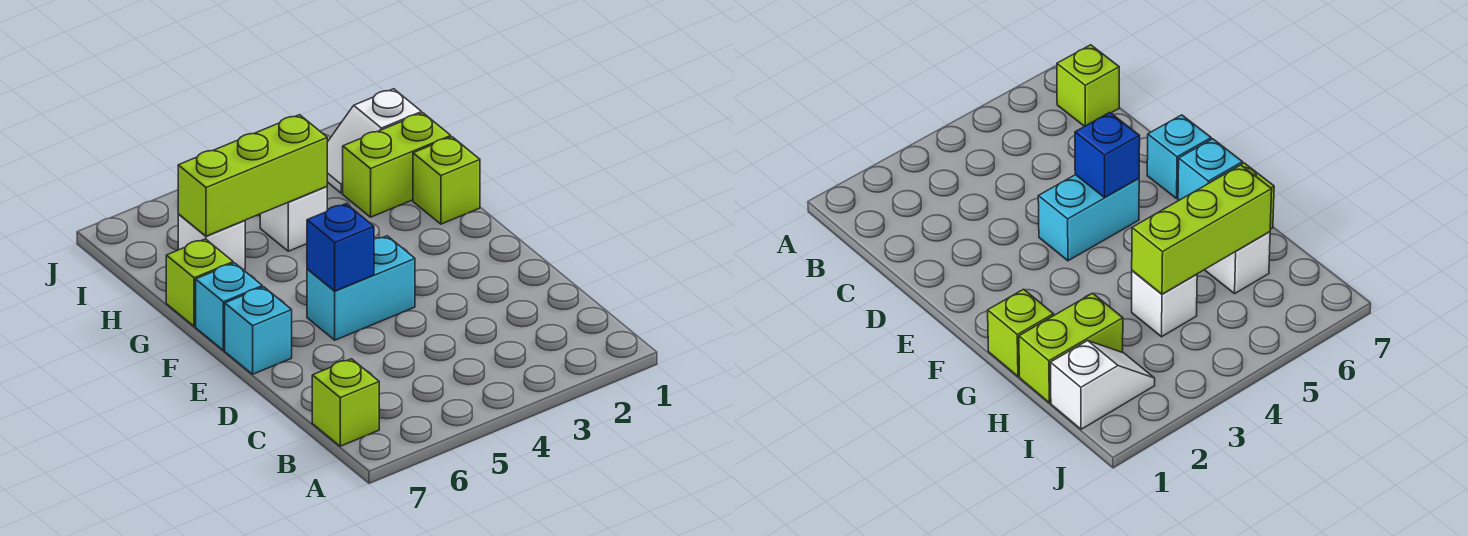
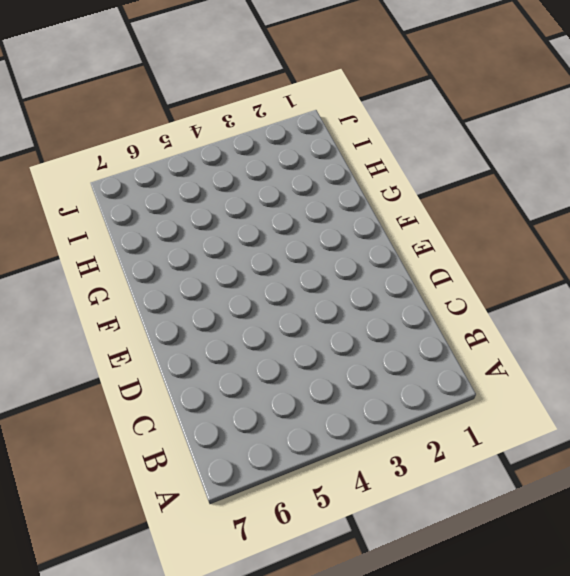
none -> lime brick B7 level 1
none -> cyan brick E4:E5 level 1
none -> cyan brick E7 level 1

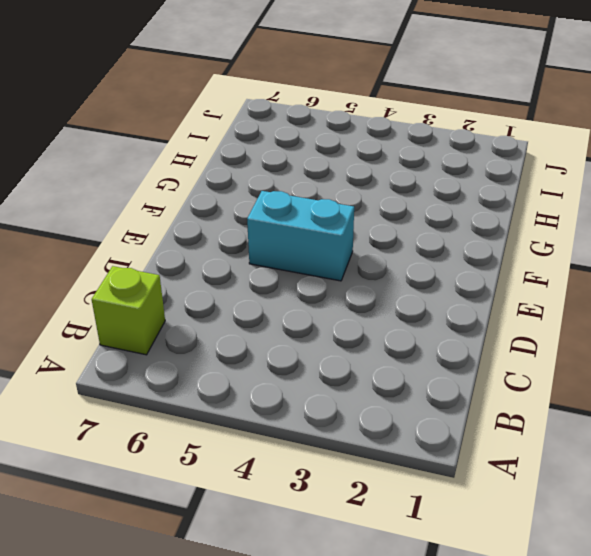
none -> cyan brick E7 level 1
none -> cyan brick F7 level 1
none -> lime brick G1 level 1

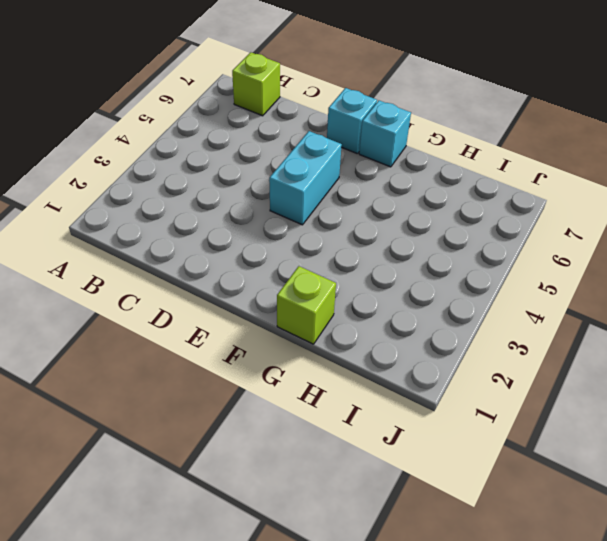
none -> lime brick G7 level 1
none -> lime brick H1:H2 level 1
none -> white brick H4 level 1

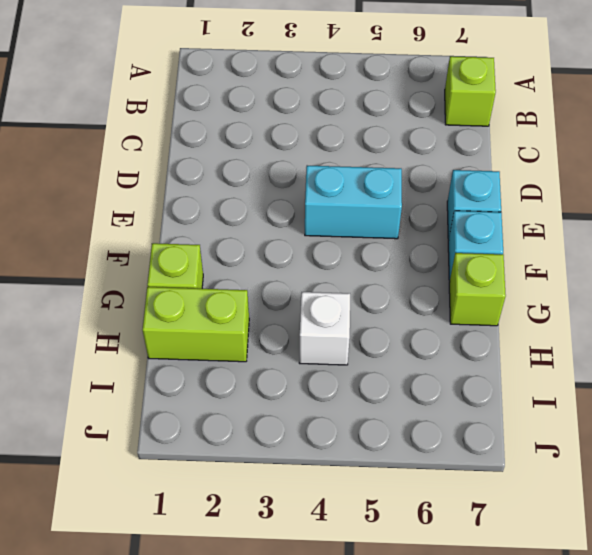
none -> white brick H6 level 1
none -> white slope I1:I2 level 1 top 1
none -> blue brick E5 level 2

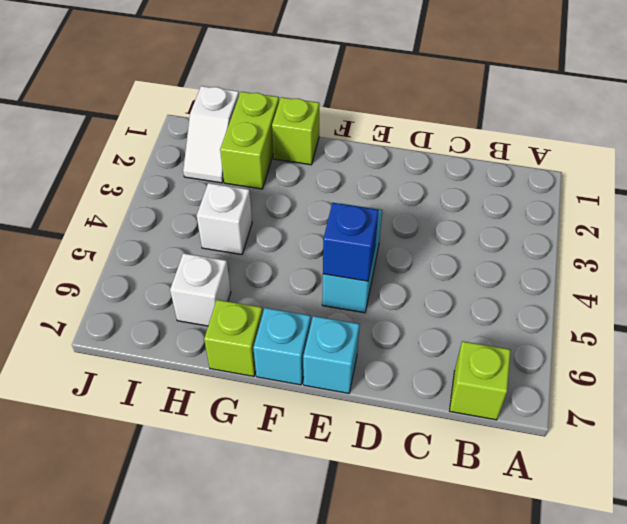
none -> lime brick H4:H6 level 2

